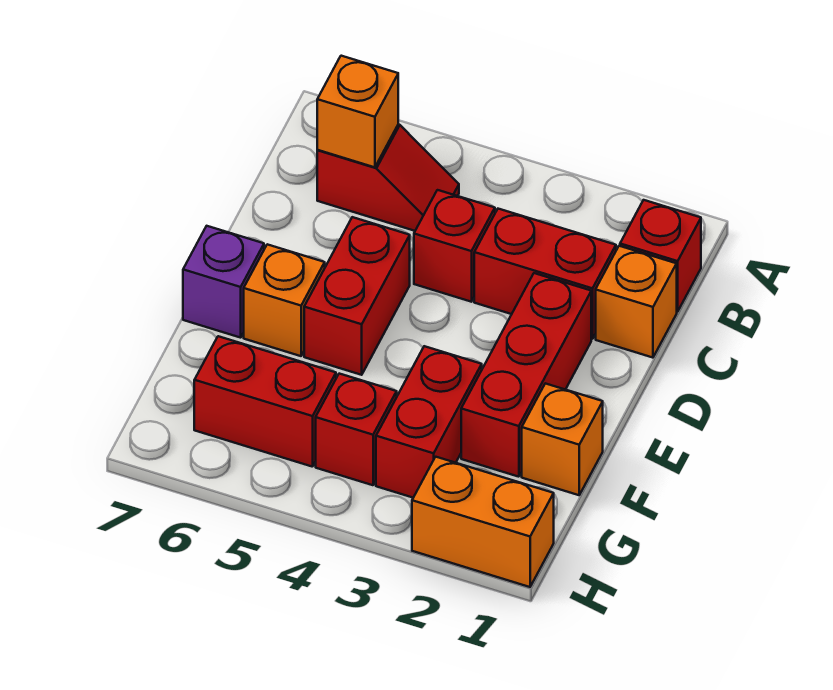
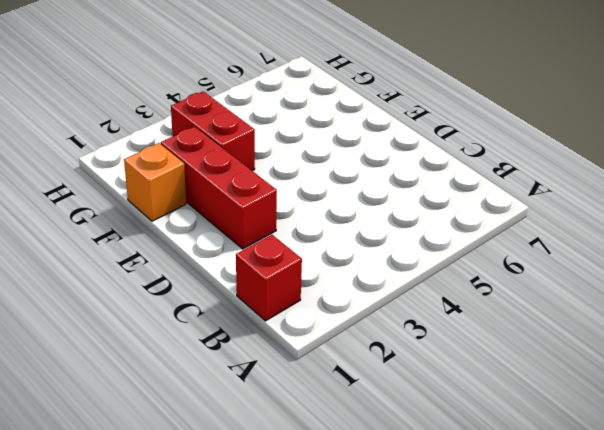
none -> red slope B5:B6 level 1 top 6
none -> orange brick C1 level 1
none -> red brick C2:C3 level 1

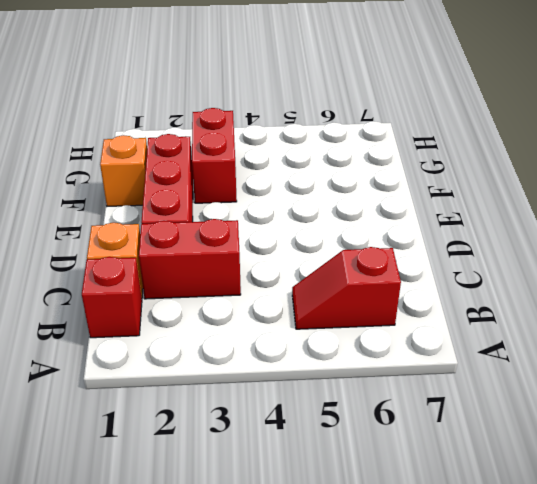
none -> red brick C4 level 1
none -> red brick D5:E5 level 1
none -> orange brick E6 level 1

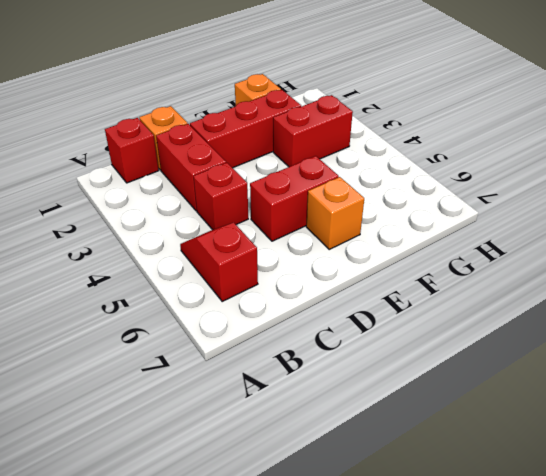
none -> purple brick E7 level 1
none -> red brick G4 level 1
none -> red brick G5:G6 level 1

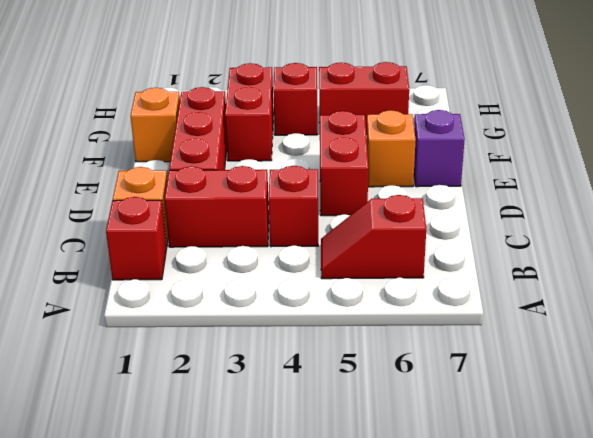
none -> orange brick H1:H2 level 1
none -> orange brick B6 level 2

